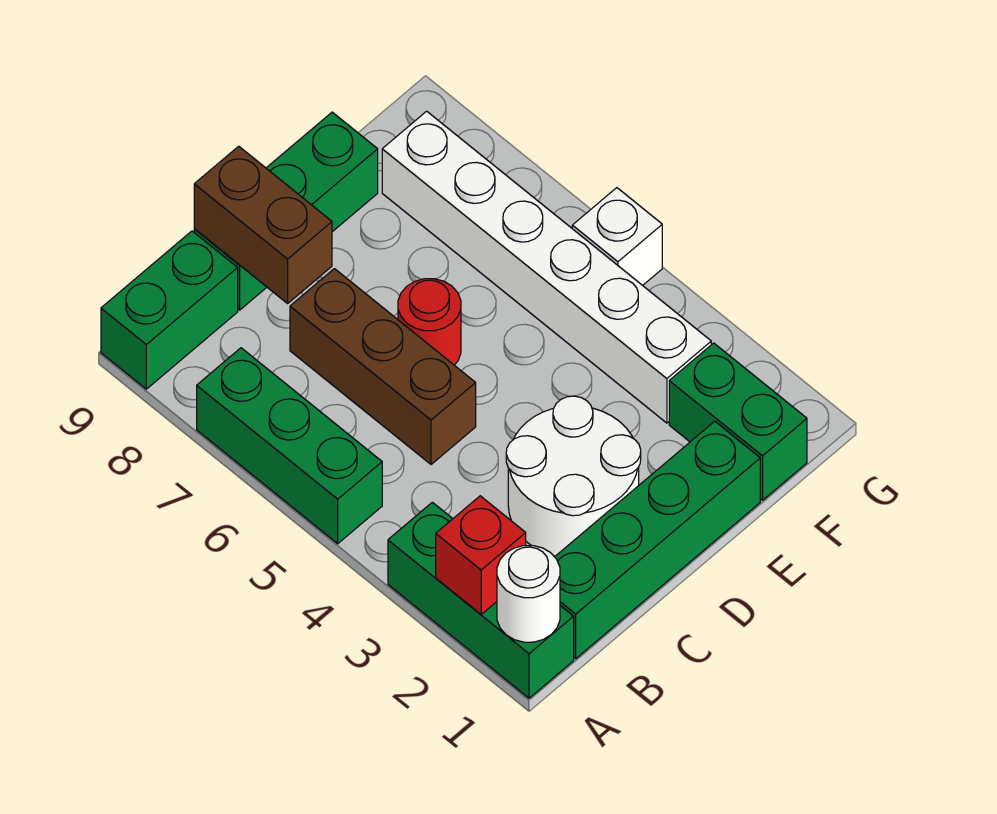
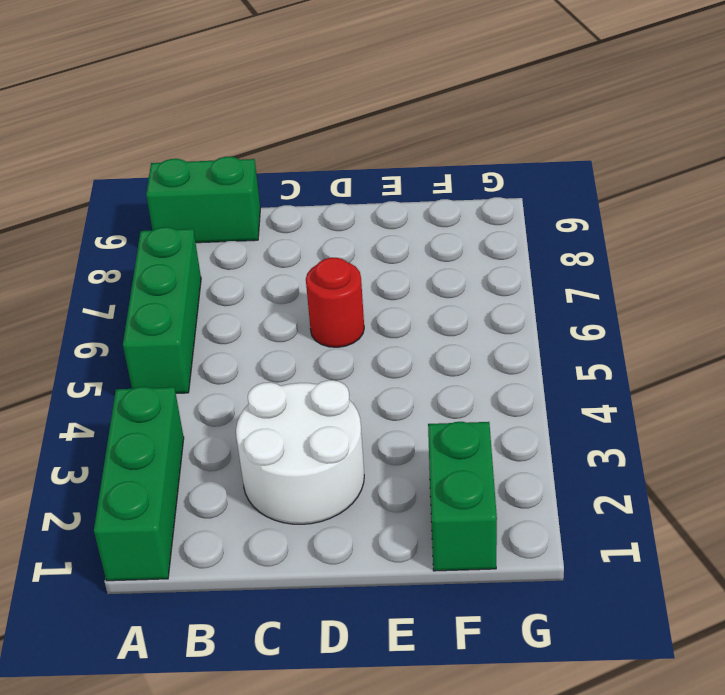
none -> green brick B1:E1 level 1
none -> brown brick C5:C7 level 1
none -> green brick C9:E9 level 1

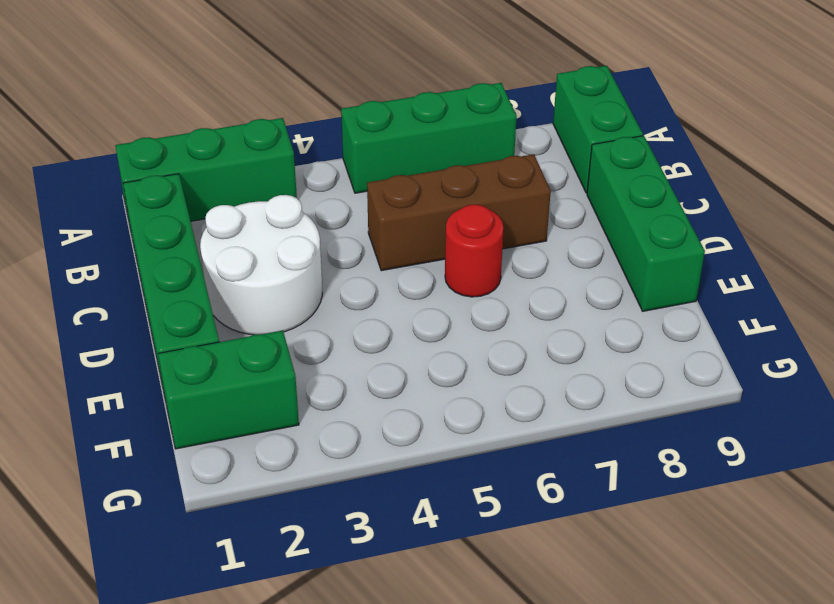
none -> white brick F3:F8 level 1
none -> white brick G5 level 1
none -> white round brick A1 level 2

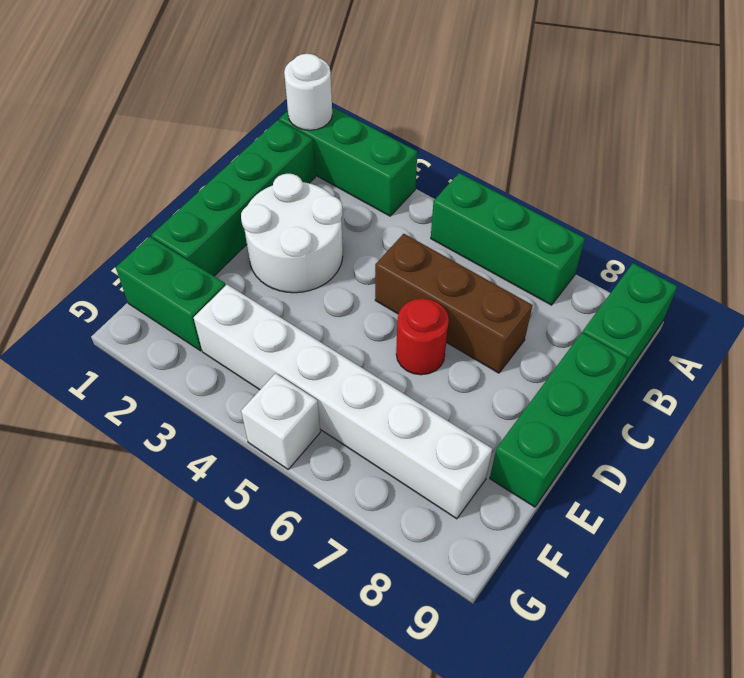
none -> red brick A2 level 2
none -> brown brick C8:C9 level 2

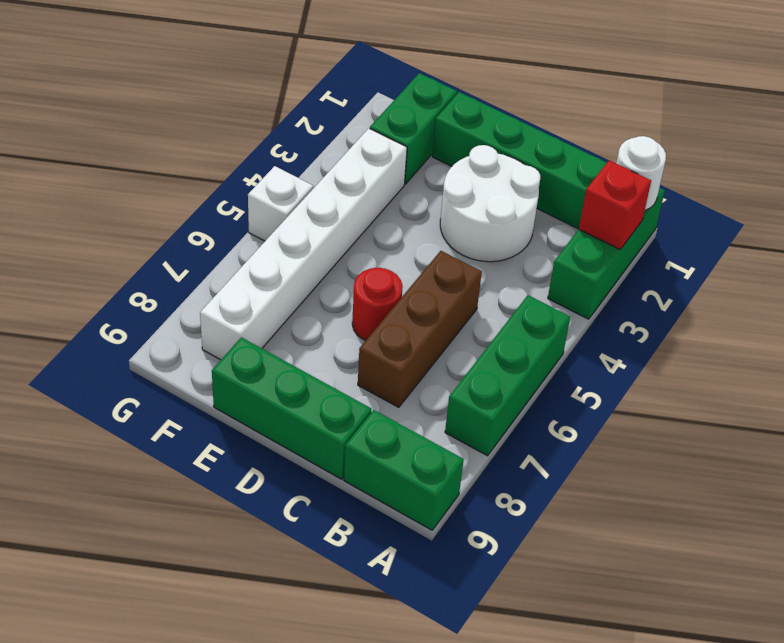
none -> brown brick C8:C9 level 2

